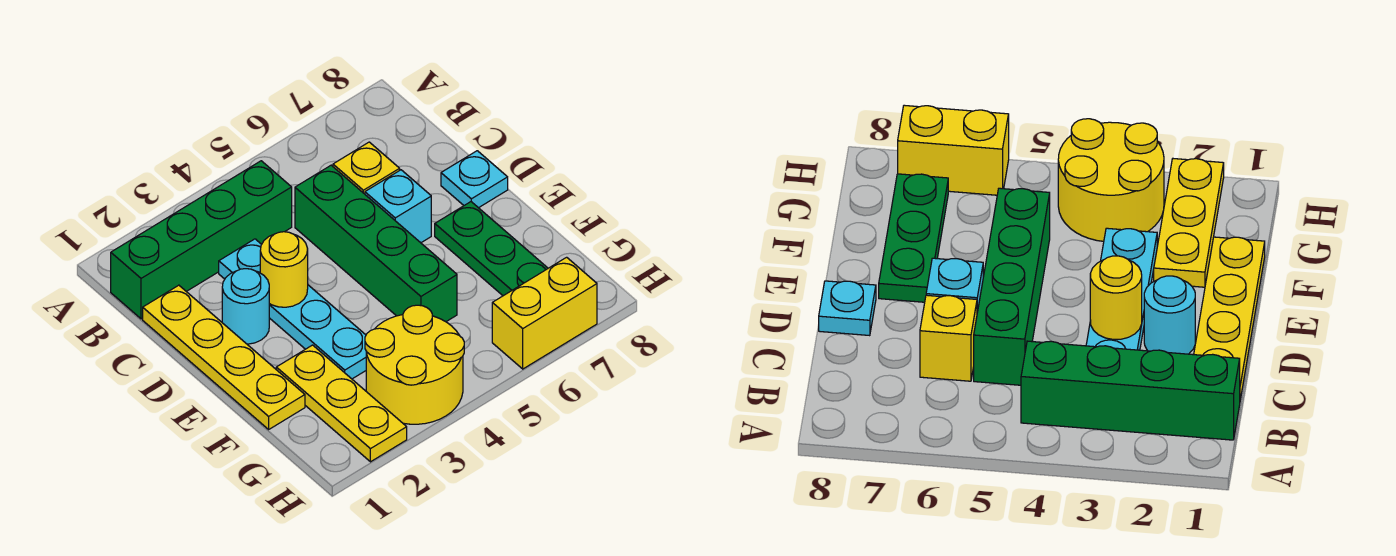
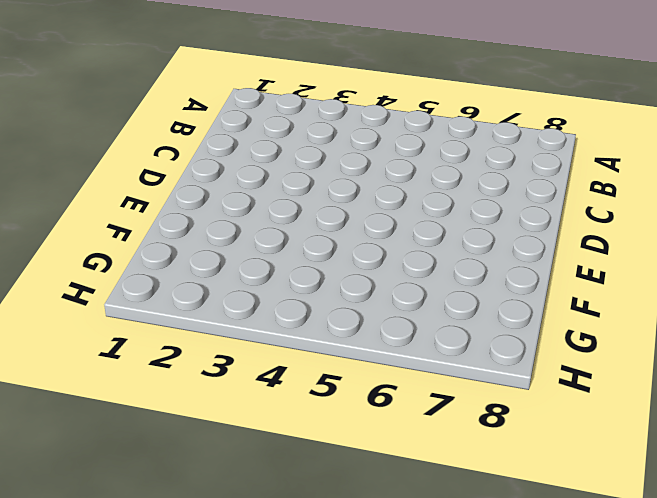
none -> green brick B1:B4 level 1
none -> yellow plate C1:F1 level 1
none -> cyan plate C3:F3 level 1

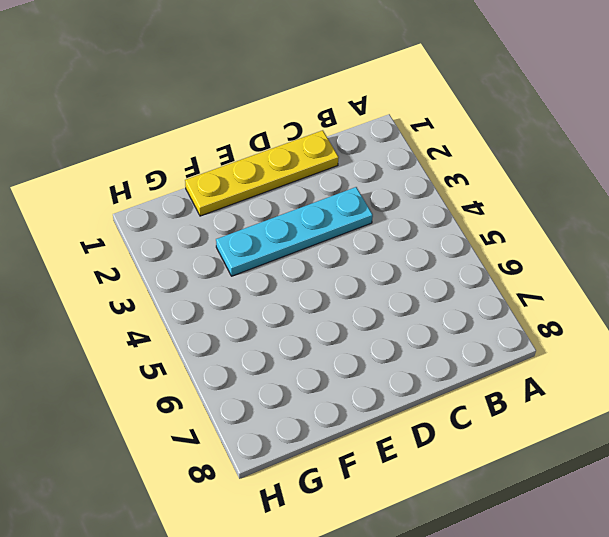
none -> green brick B1:B4 level 1
none -> green brick C5:F5 level 1
none -> yellow brick C6 level 1

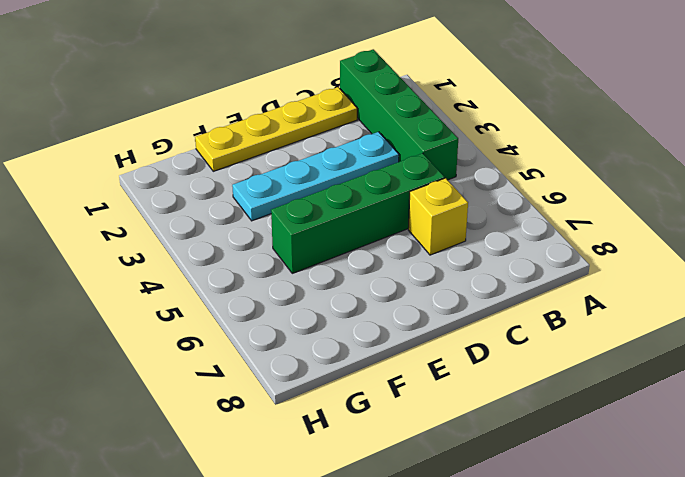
none -> cyan round brick D2 level 1
none -> cyan brick D6 level 1
none -> cyan plate D8 level 1

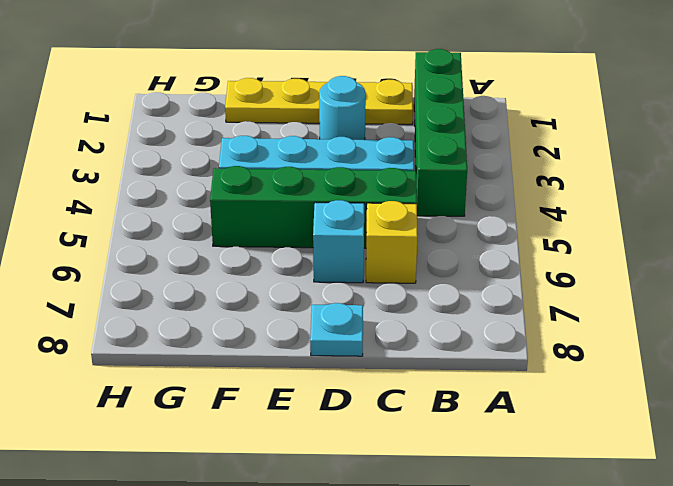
none -> green plate E7:G7 level 1
none -> yellow plate F2:H2 level 1
none -> yellow round brick G3:H4 level 1

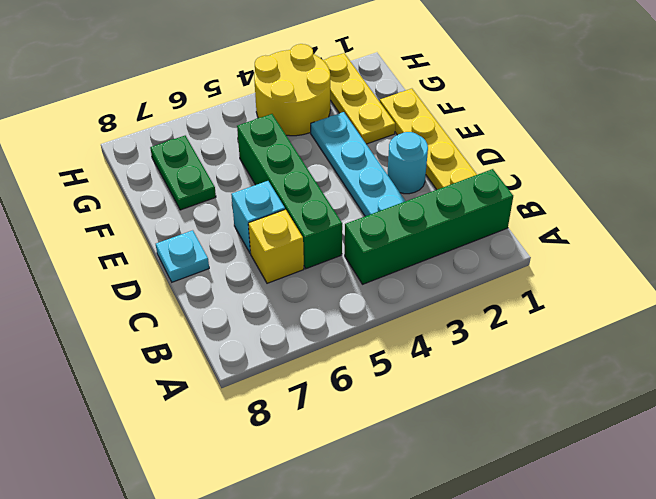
green plate F7:G7 level 1 -> green plate E7:G7 level 1
none -> yellow brick H6:H7 level 1
none -> yellow round brick D3 level 2

